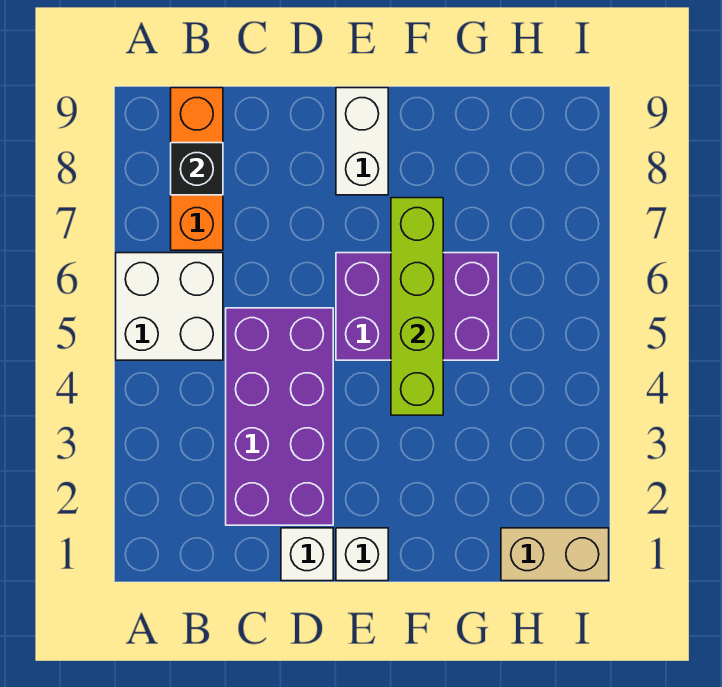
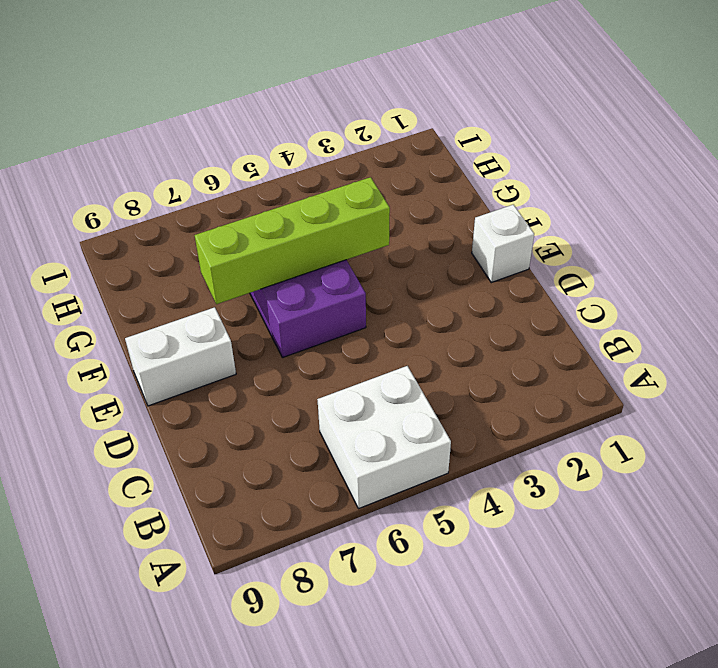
none -> orange brick B7:B9 level 1
none -> purple brick C2:D5 level 1

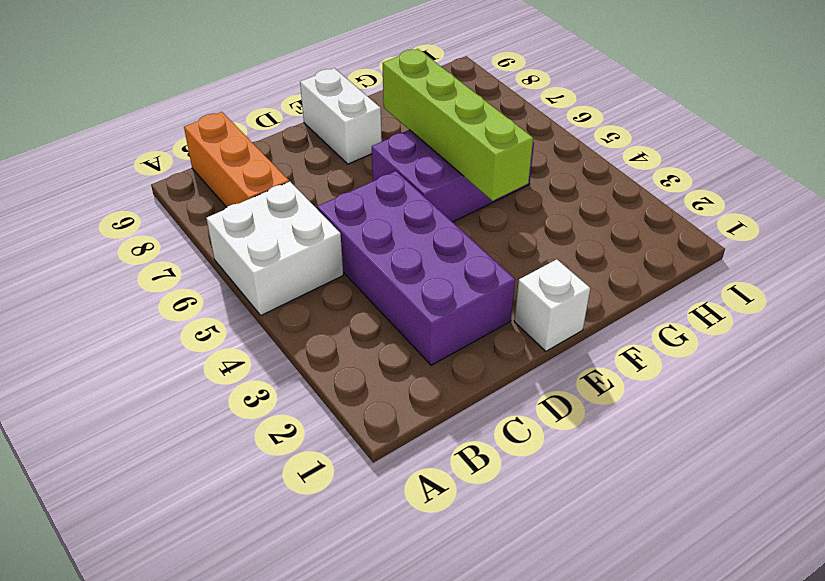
none -> white brick D1 level 1
none -> tan brick H1:I1 level 1

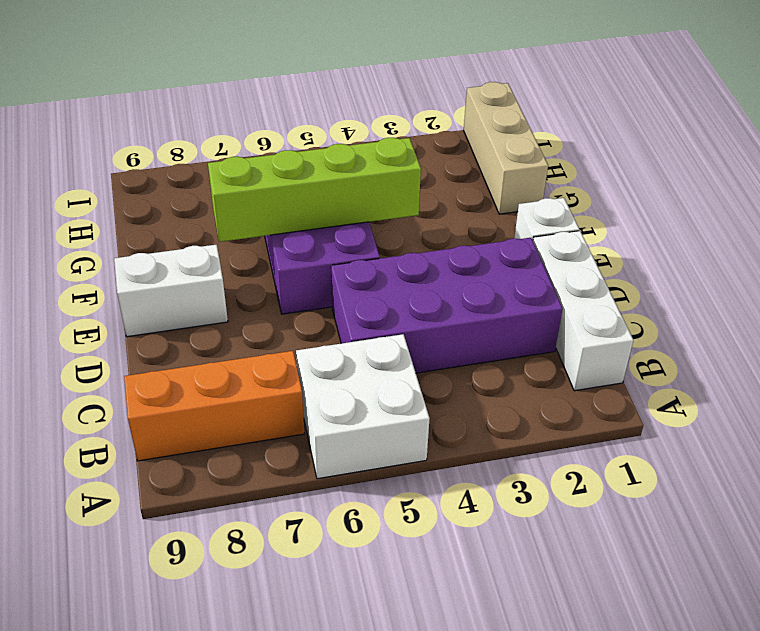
white brick B1:D1 level 1 -> white brick D1 level 1
tan brick G1:I1 level 1 -> tan brick H1:I1 level 1
none -> black brick B8 level 2

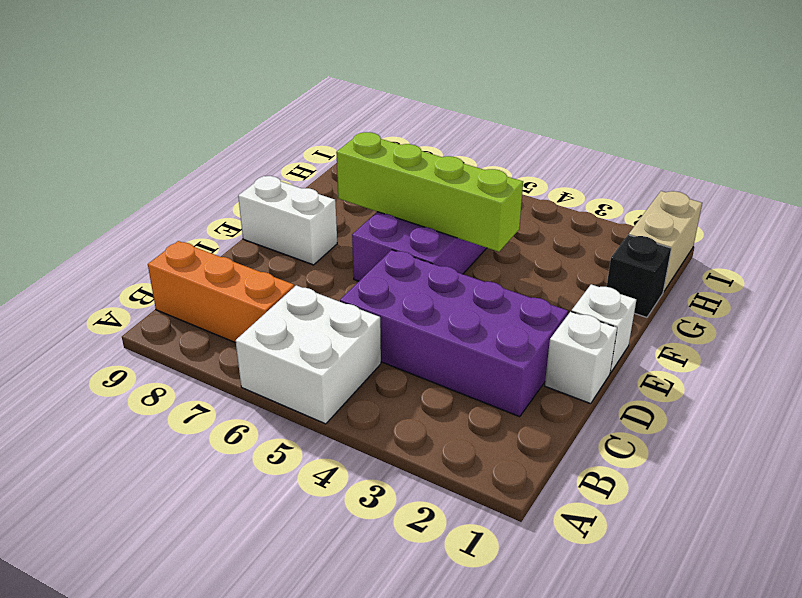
black brick G1 level 1 -> black brick B8 level 2

